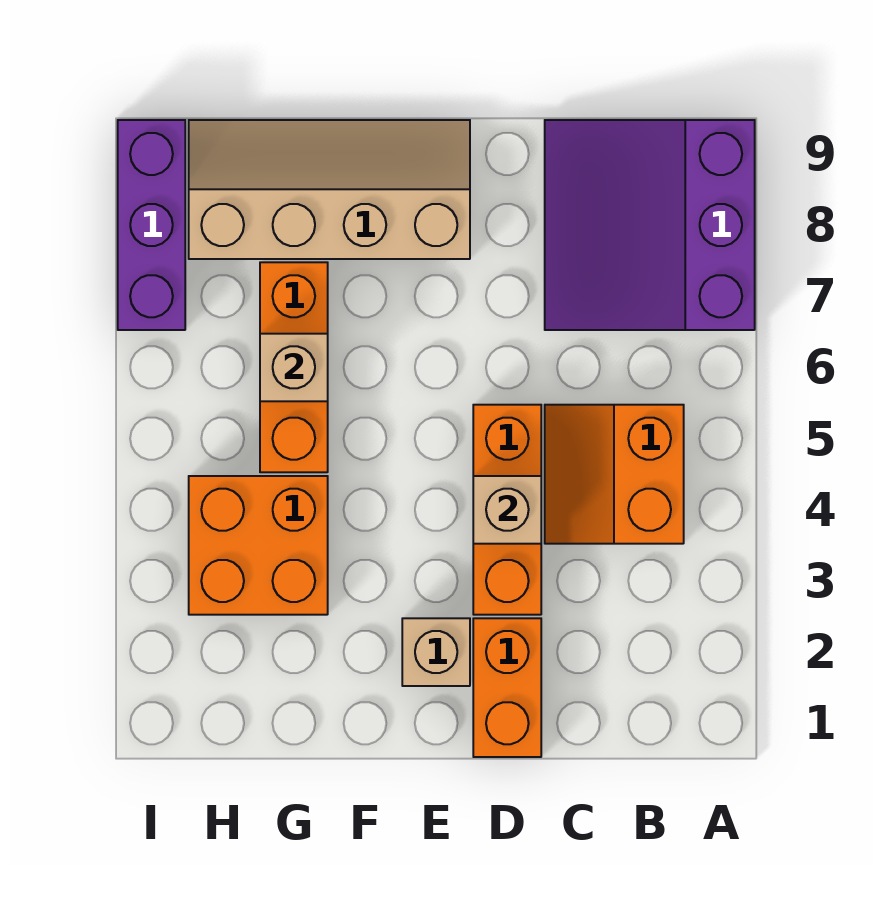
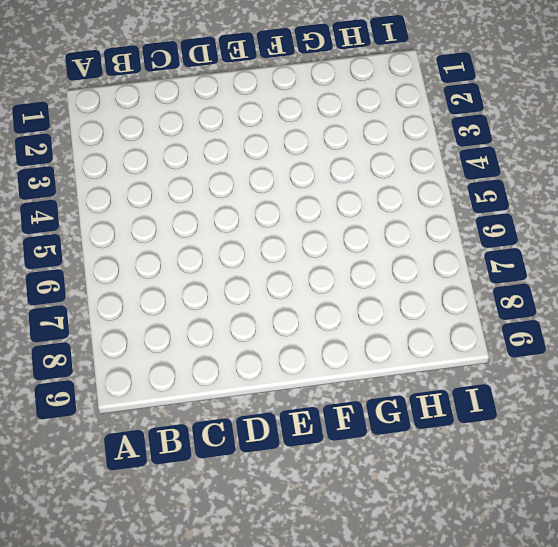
none -> purple slope A7:C9 level 1 top A
none -> orange slope B4:C5 level 1 top B

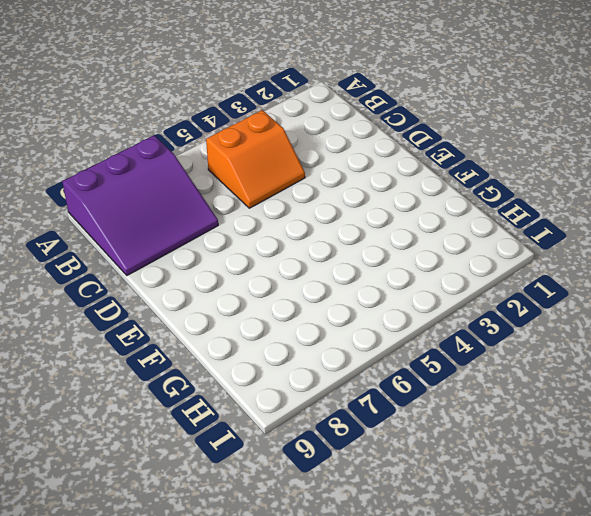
none -> orange brick D1:D2 level 1
none -> orange brick D3:D5 level 1

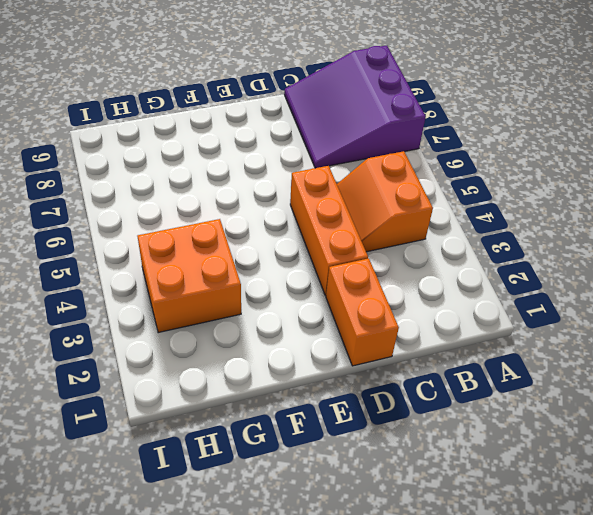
none -> tan brick E2 level 1
none -> tan slope E8:H9 level 1 top 8

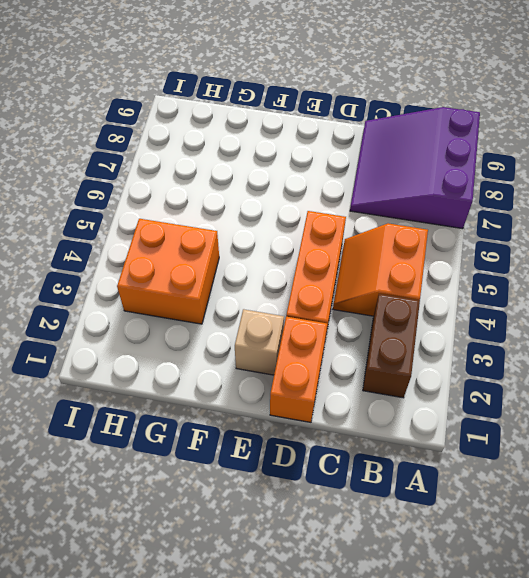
brown brick B2:B3 level 1 -> none
none -> tan slope E8:H9 level 1 top 8
none -> orange brick G5:G7 level 1

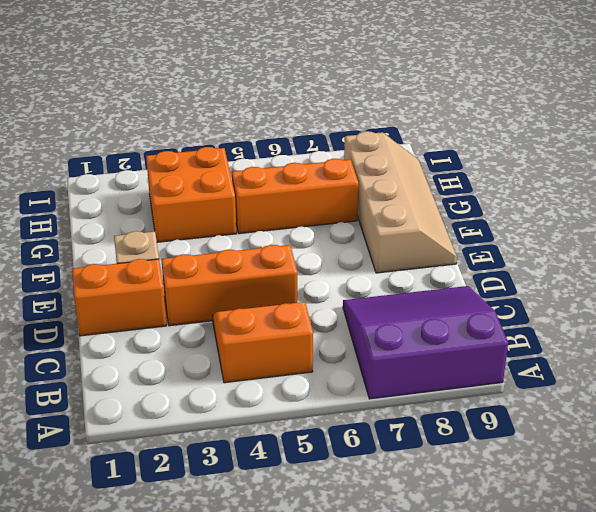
none -> purple brick I7:I9 level 1
none -> tan brick D4 level 2

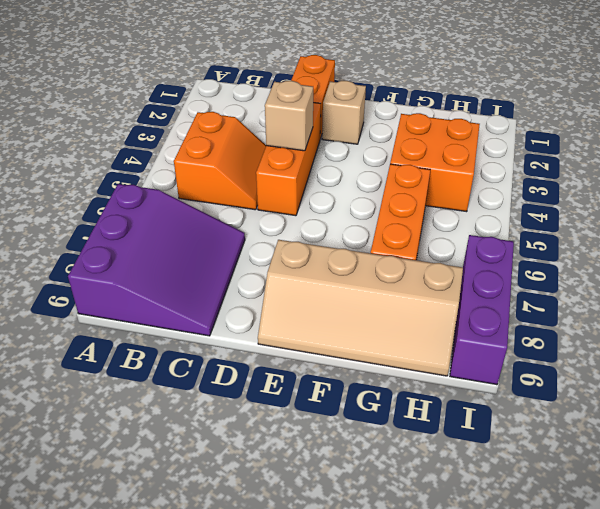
none -> tan brick G6 level 2

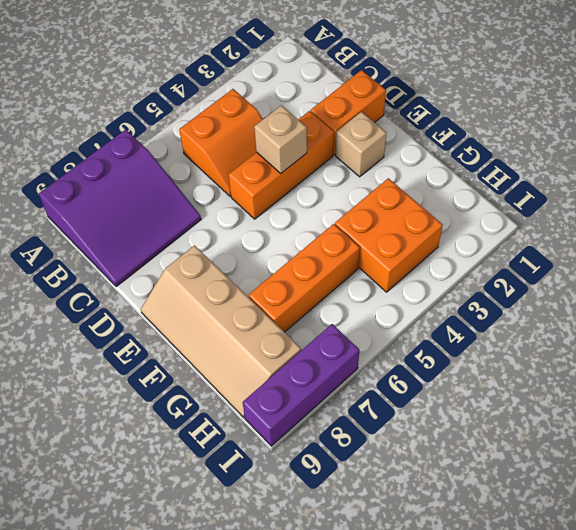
none -> tan brick G6 level 2

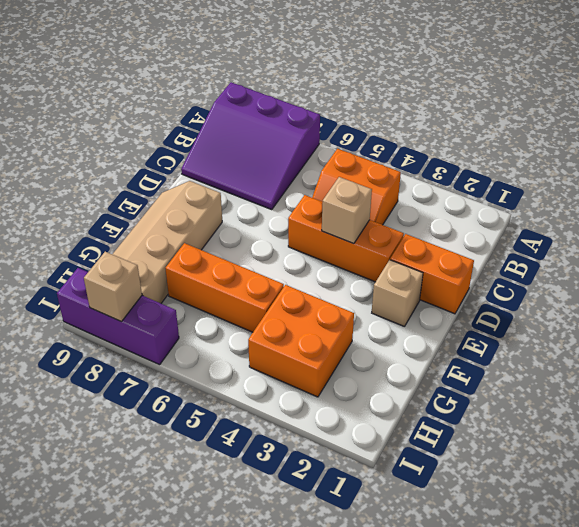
tan brick I8 level 2 -> tan brick G6 level 2

